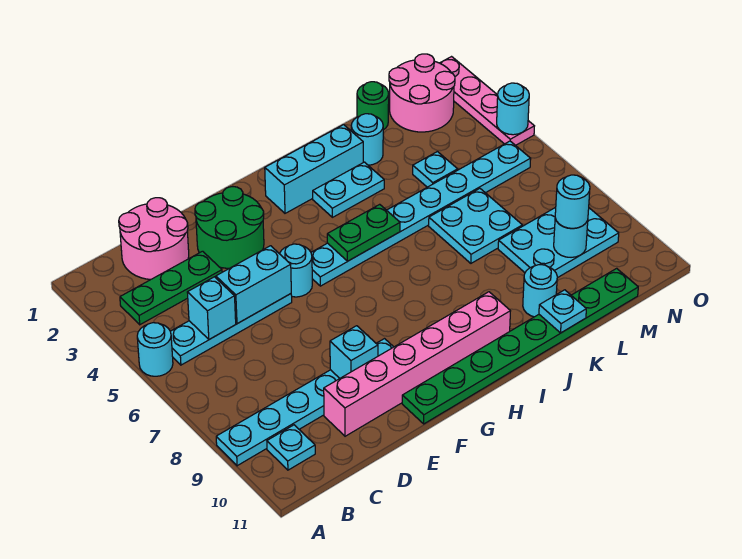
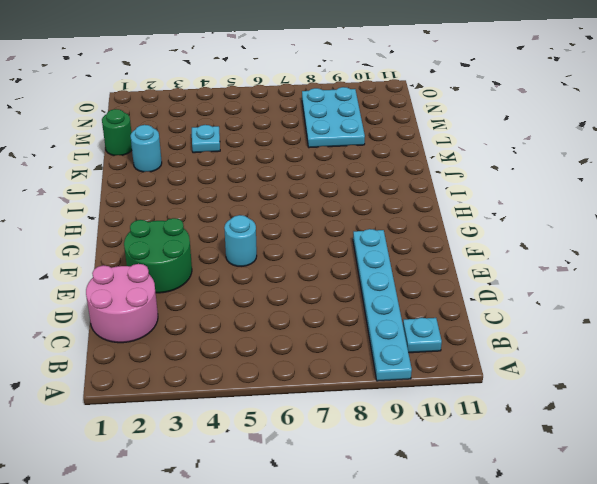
none -> cyan round brick A5 level 1
none -> green plate B3:D3 level 1
none -> cyan plate B5:E5 level 1

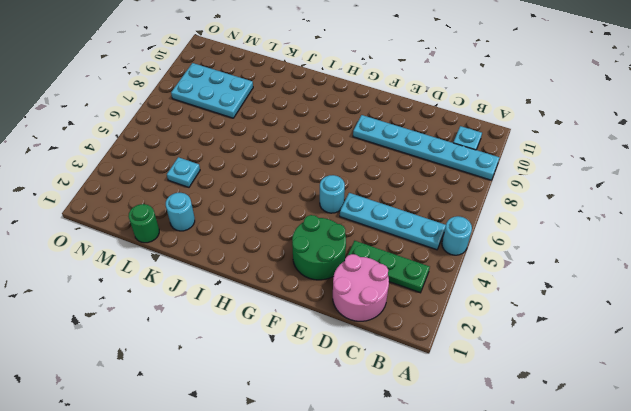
none -> pink brick D10:I10 level 1
none -> green plate F11:M11 level 1
none -> cyan plate G5:N5 level 1

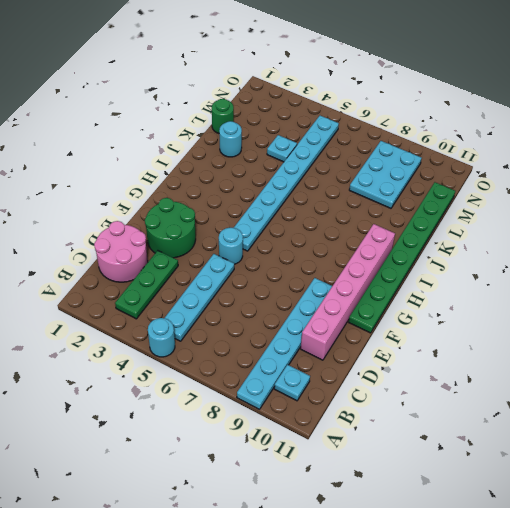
none -> cyan brick H2:J2 level 1
none -> cyan plate I3:J3 level 1
none -> cyan plate K6:L7 level 1

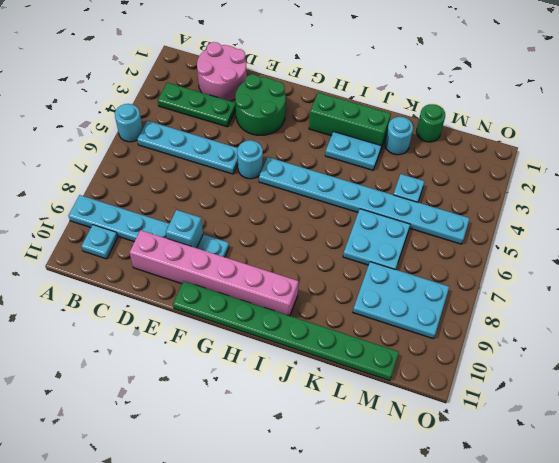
green brick H2:J2 level 1 -> cyan brick H2:J2 level 1
none -> cyan round brick K10 level 1
none -> pink round brick M1:N2 level 1
none -> pink plate O1:O4 level 1

